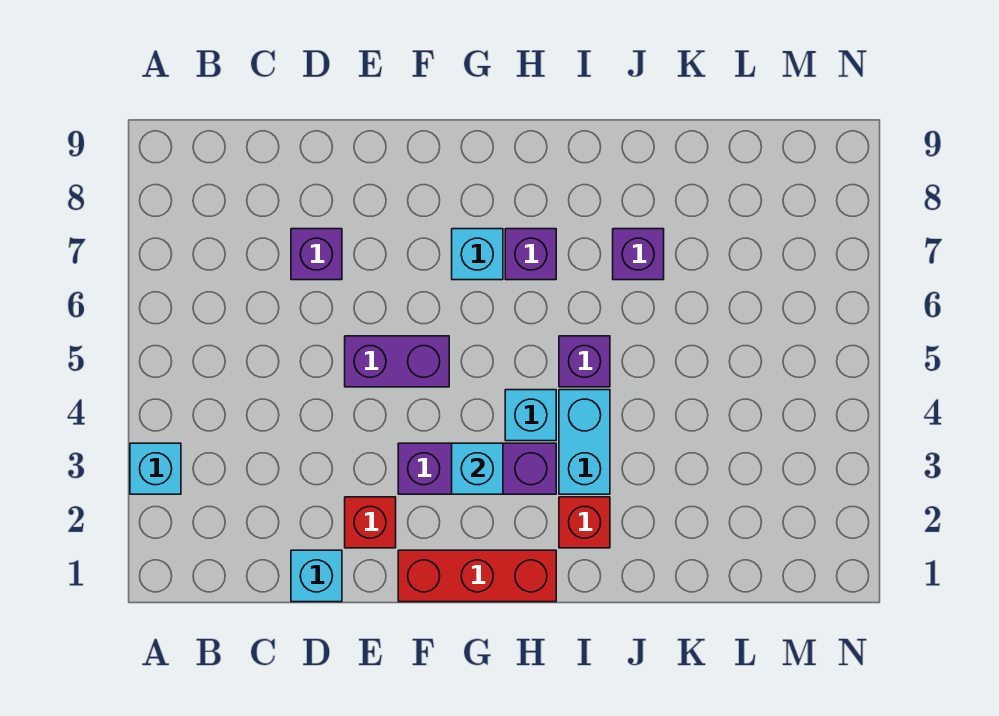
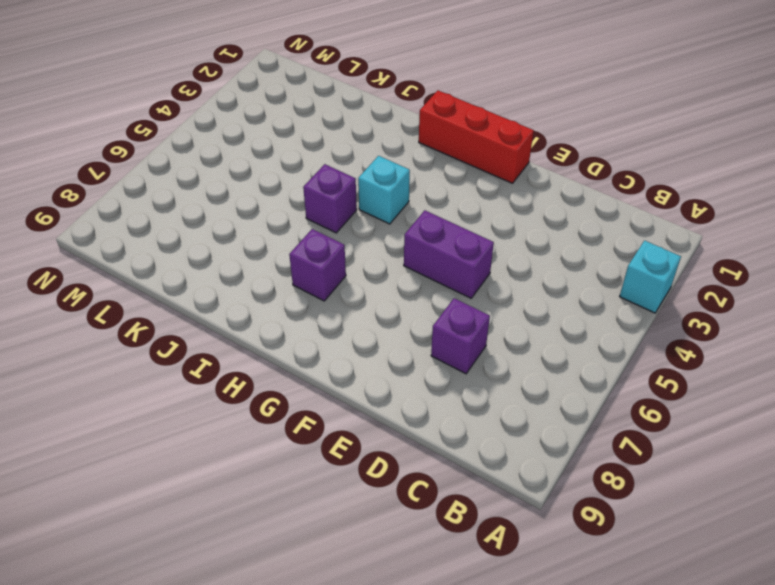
none -> cyan brick D1 level 1
none -> red brick E2 level 1
none -> purple brick F3:H3 level 1

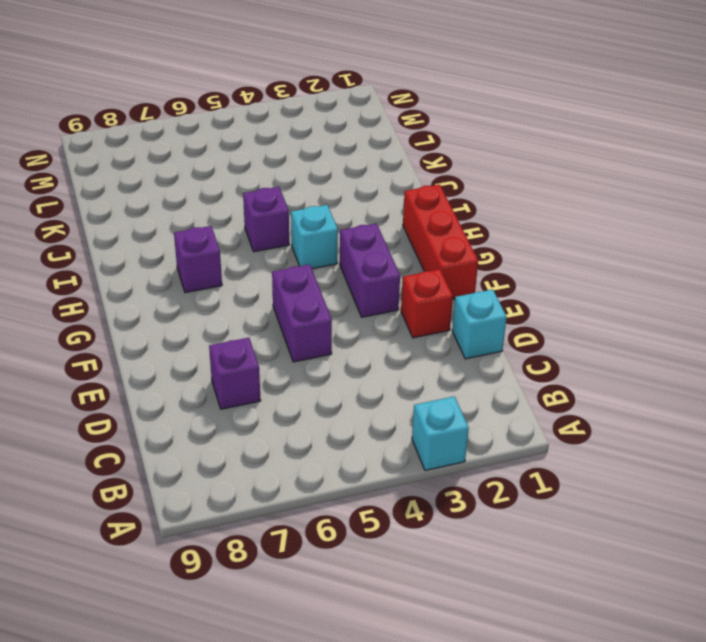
purple brick F3:G3 level 1 -> purple brick F3:H3 level 1
none -> cyan brick G7 level 1
none -> red brick I2 level 1
none -> cyan brick I3:I4 level 1

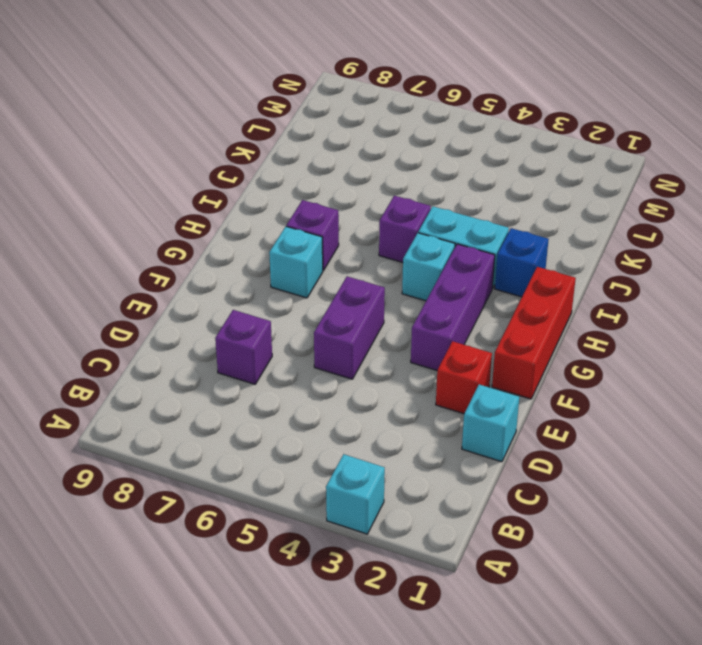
blue brick I2 level 1 -> red brick I2 level 1
none -> purple brick J7 level 1
none -> cyan brick G3 level 2

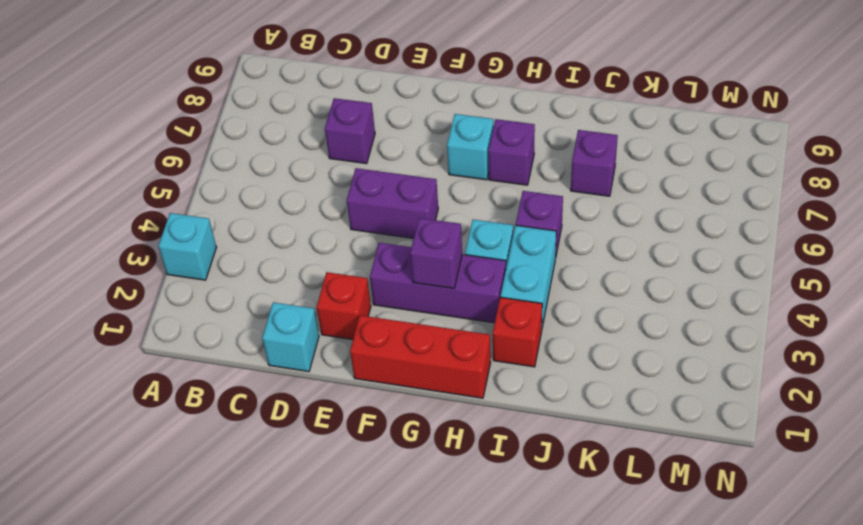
purple brick G3 level 2 -> cyan brick G3 level 2

